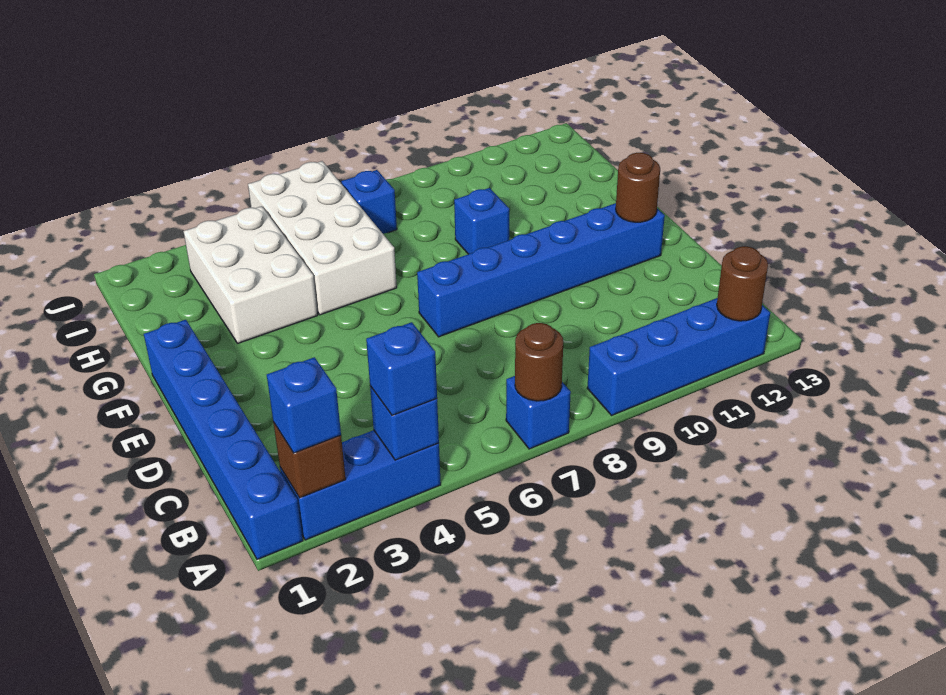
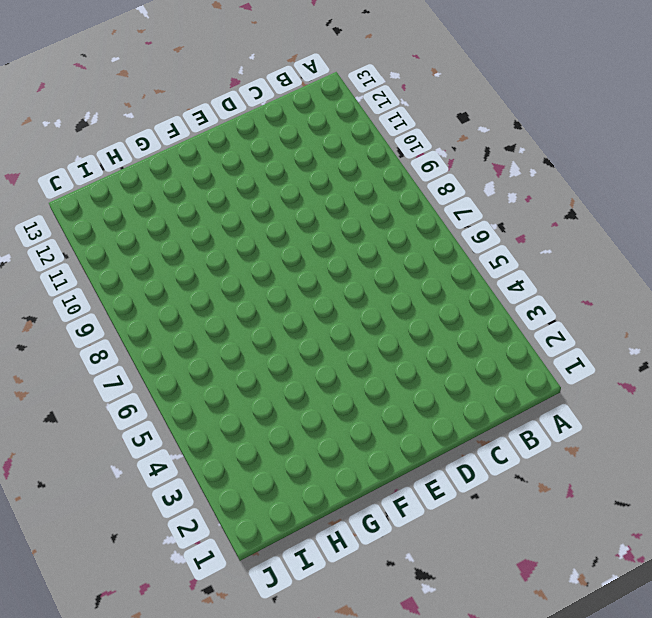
none -> blue brick A1:F1 level 1
none -> blue brick A2:A4 level 1
none -> blue brick A7 level 1

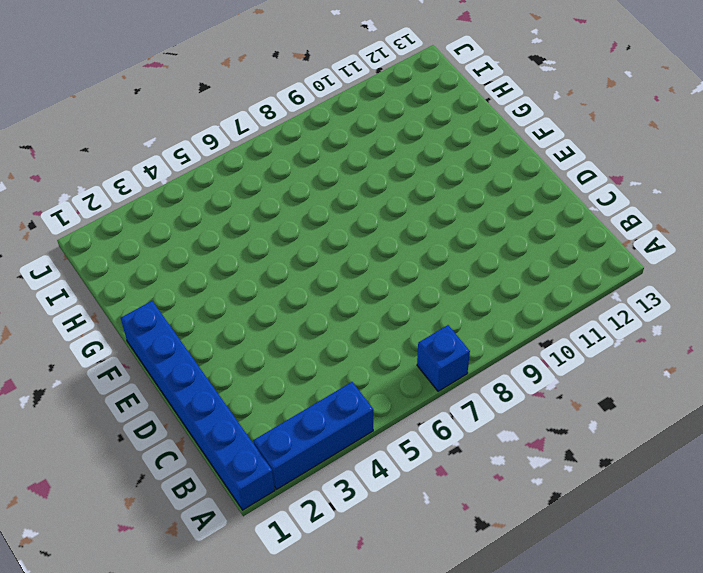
none -> blue brick A9:A12 level 1
none -> blue brick E7:E12 level 1
none -> white brick G3:I4 level 1

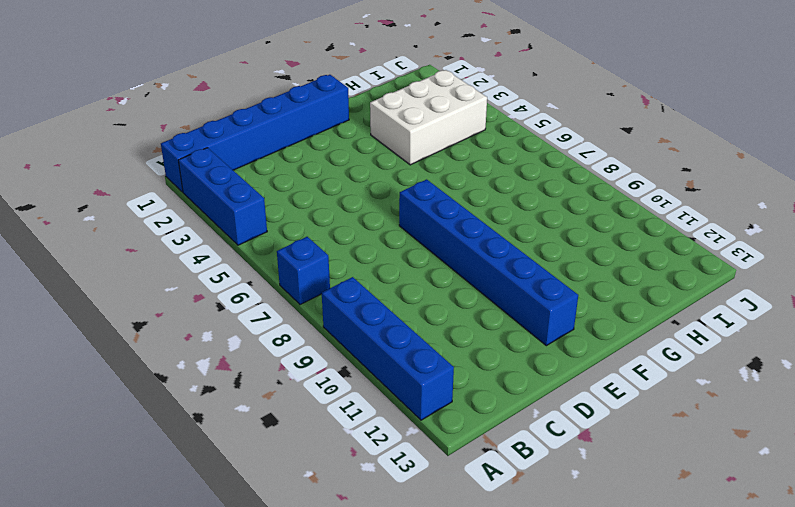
none -> white brick G5:J6 level 1
none -> blue brick G9 level 1
none -> blue brick I7 level 1

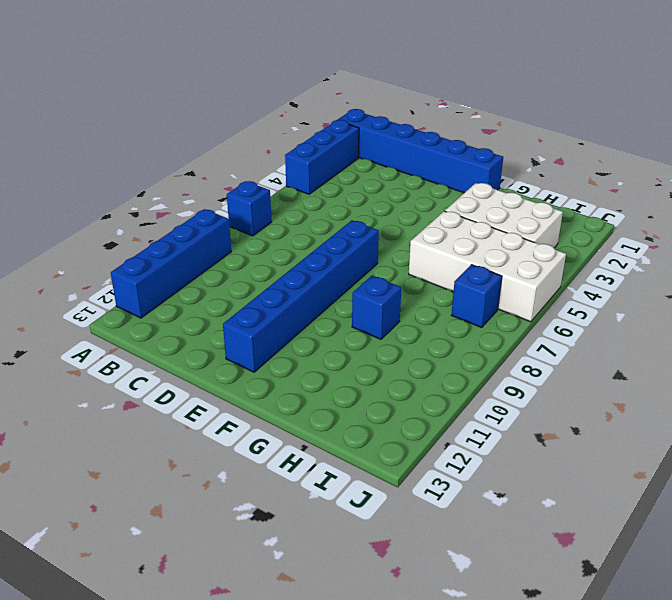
none -> brown brick A2 level 2
none -> blue brick A4 level 2
none -> brown round brick A7 level 2

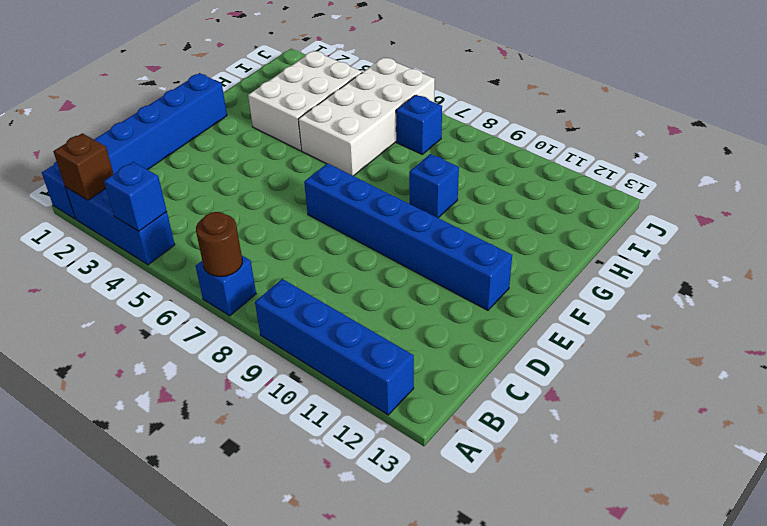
none -> brown round brick A12 level 2
none -> brown round brick E12 level 2
none -> blue brick A2 level 3

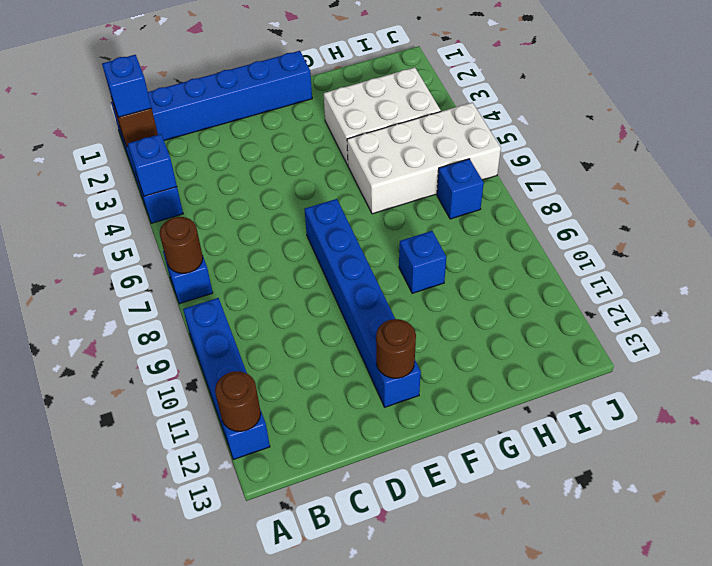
none -> blue brick A4 level 3

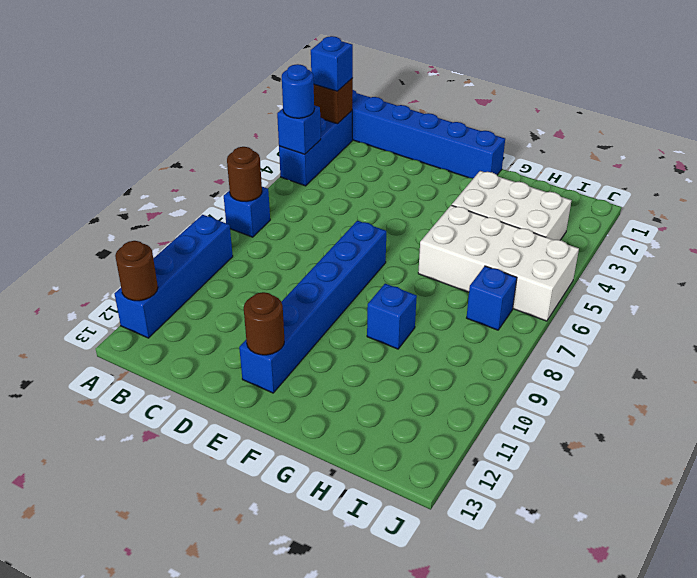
blue round brick A4 level 3 -> blue brick A4 level 3

